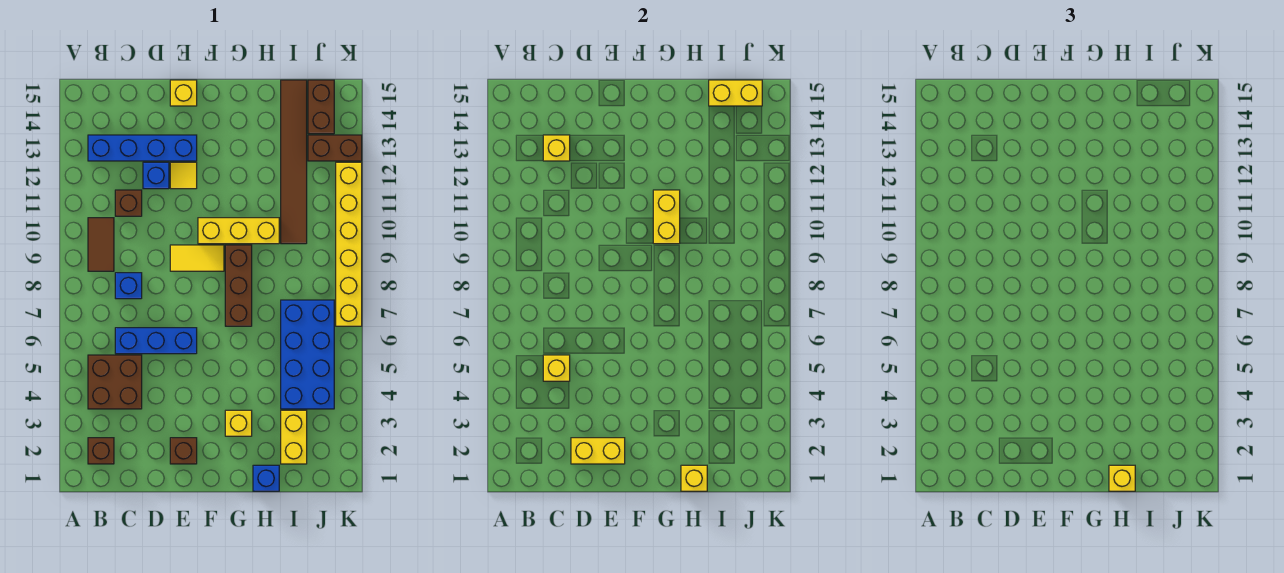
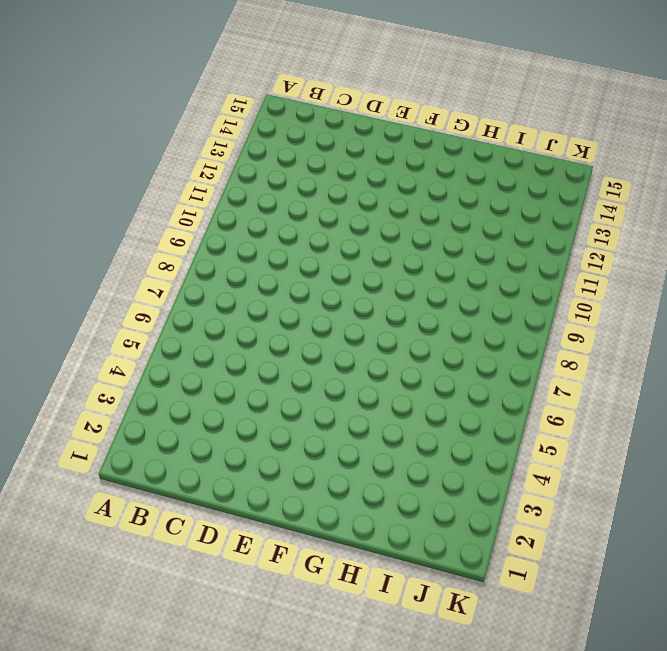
none -> brown brick B2 level 1
none -> brown brick B4:C5 level 1
none -> brown tile B9:B10 level 1

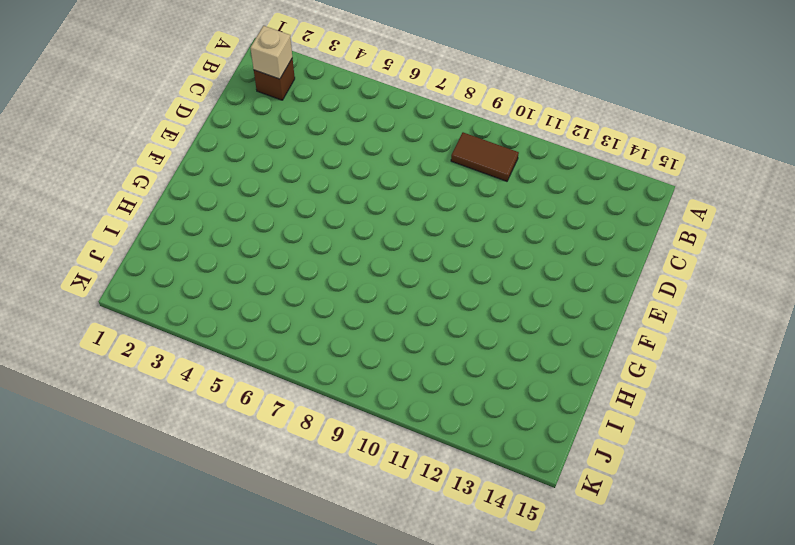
tan brick B2 level 2 -> none
none -> brown brick B4:C5 level 1
none -> blue brick B13:E13 level 1
none -> blue brick C6:E6 level 1

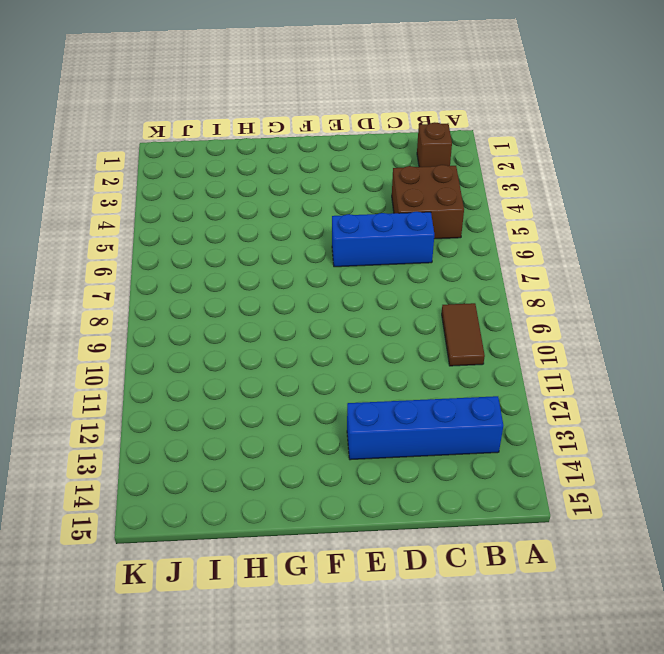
none -> blue brick C8 level 1
none -> brown brick C11 level 1
none -> blue brick D12 level 1

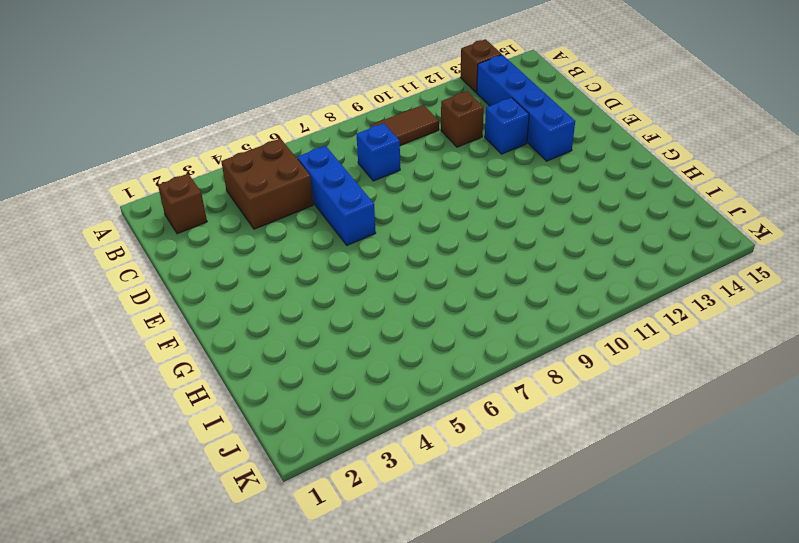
brown brick A13 level 1 -> brown brick E2 level 1
none -> yellow tile E9:F9 level 1
none -> yellow tile E12 level 1
none -> yellow brick E15 level 1

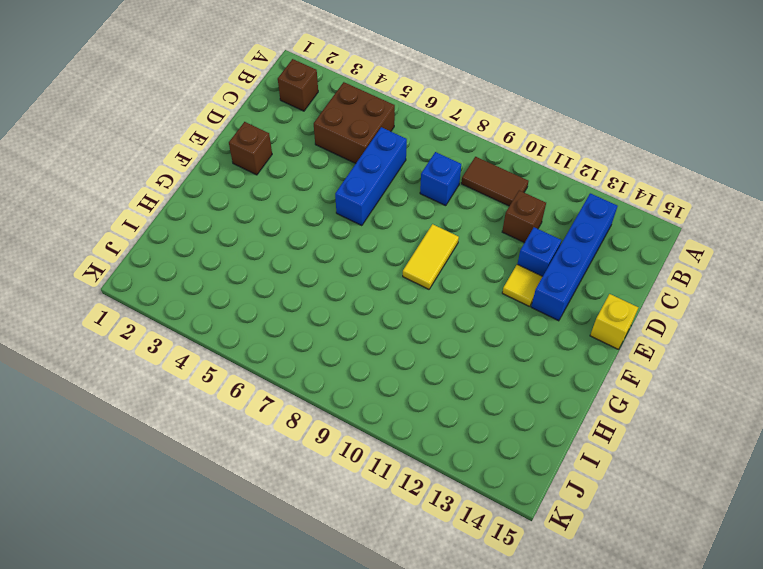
none -> yellow brick F10:H10 level 1
none -> yellow brick G3 level 1
none -> brown brick G7:G9 level 1

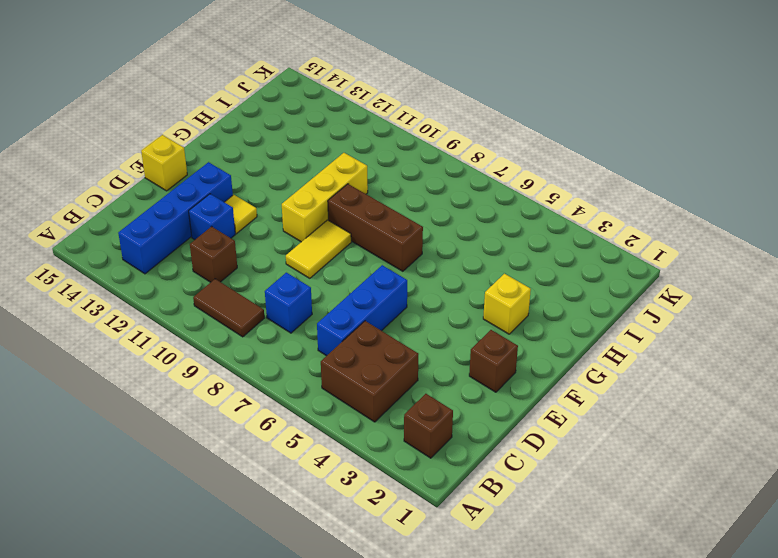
none -> blue brick H1 level 1
none -> yellow brick I2:I3 level 1
none -> blue brick I4:J7 level 1

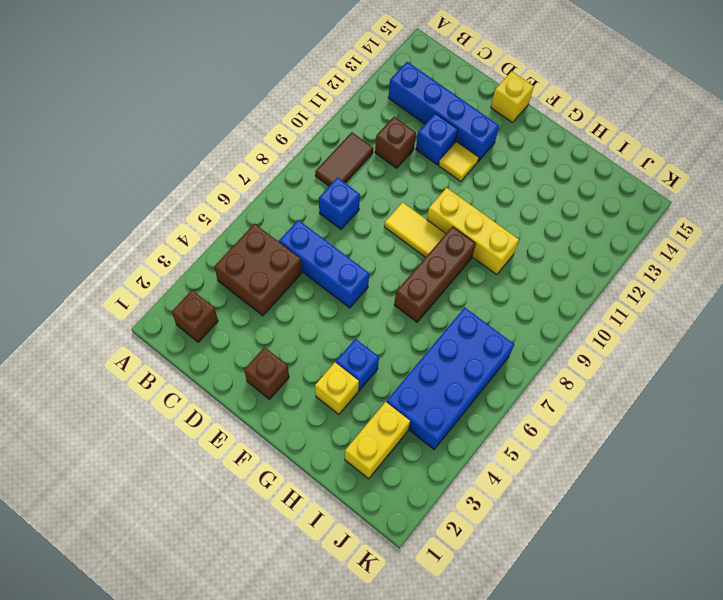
blue brick G4 level 1 -> blue brick H1 level 1
none -> brown tile I10:I15 level 1
none -> brown brick J13:K13 level 1
none -> brown brick J14:J15 level 1

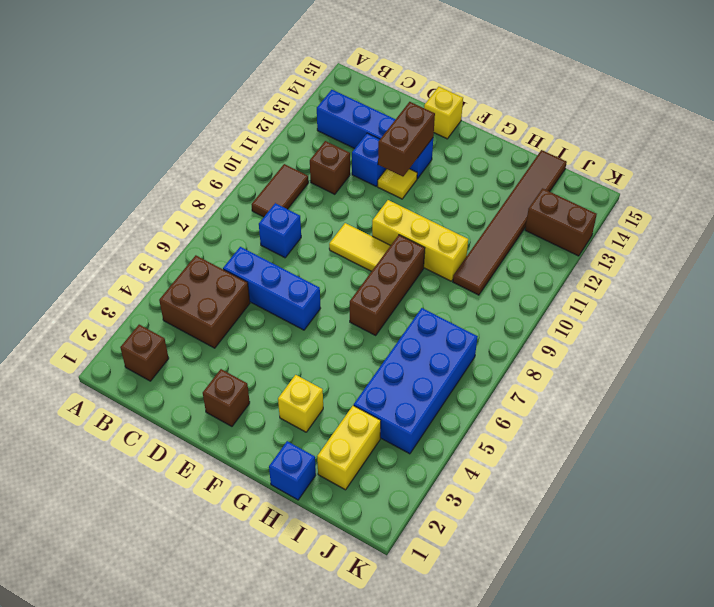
brown brick E12:E13 level 2 -> brown brick J14:J15 level 1
none -> yellow brick K7:K12 level 1
none -> yellow brick C5 level 2
none -> yellow brick C13 level 2

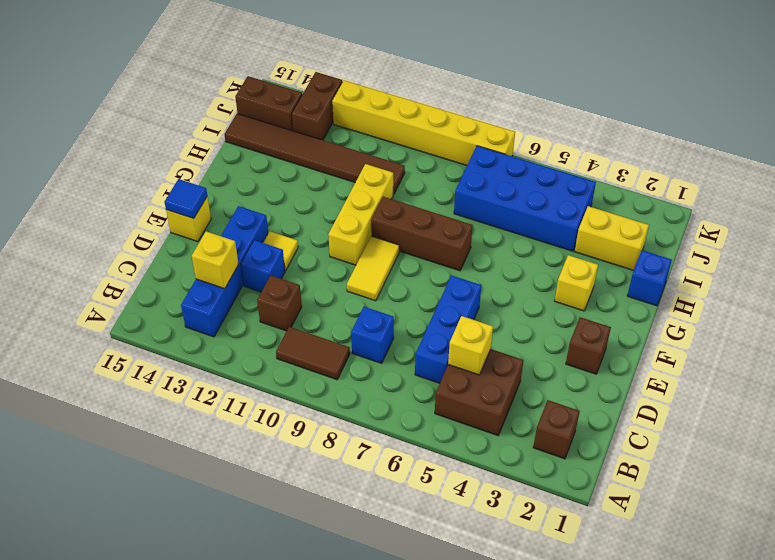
blue tile E15 level 2 -> none
none -> yellow brick D2:E2 level 2
none -> yellow brick G10:G11 level 2
none -> yellow brick H1 level 2

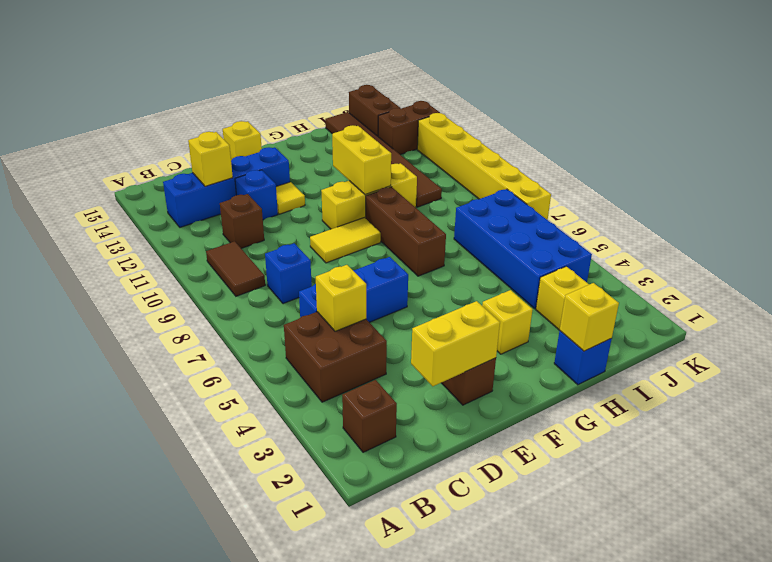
none -> yellow brick I15:J15 level 2
none -> yellow brick H1 level 3

